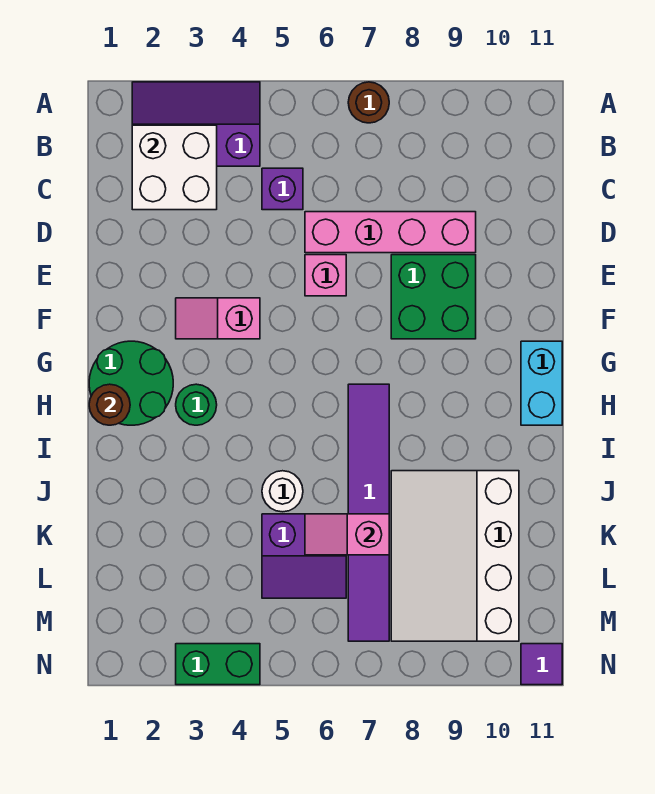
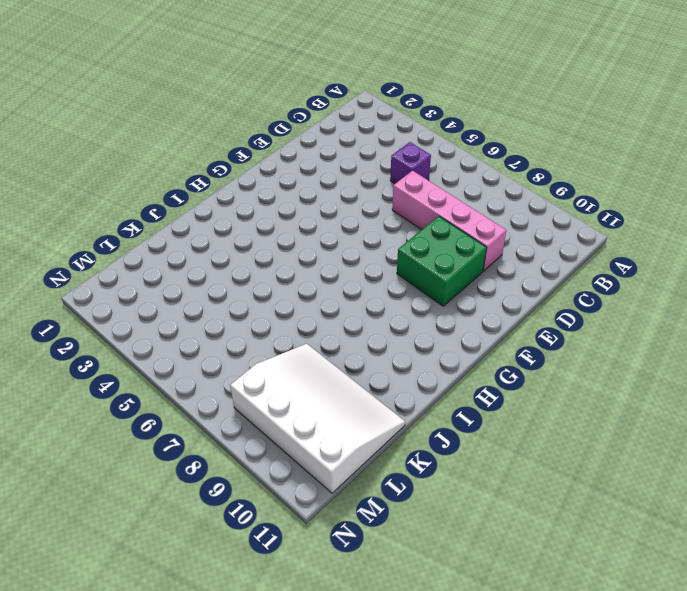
white slope K8:M11 level 1 top M -> white slope J8:M10 level 1 top 10
none -> purple slope A2:B4 level 1 top B
none -> brown round brick A7 level 1
none -> pink brick E6 level 1

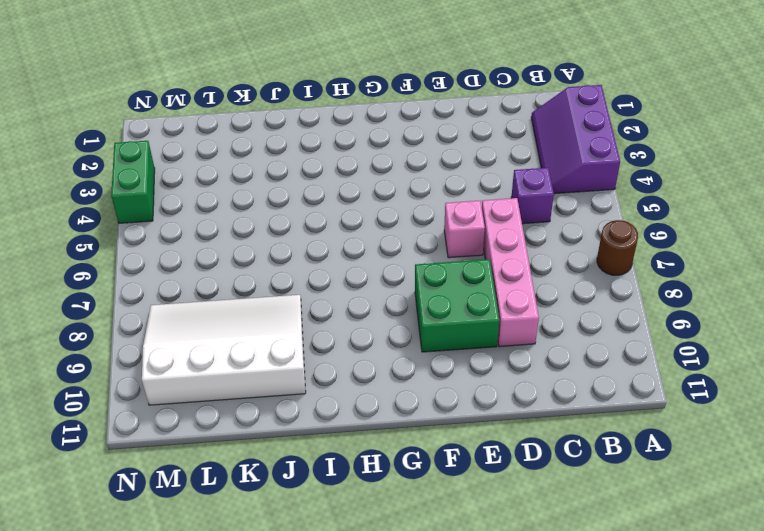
purple slope A2:B4 level 1 top A -> purple slope A2:B4 level 1 top B
none -> pink slope F3:F4 level 1 top 4
none -> green round brick G1:H2 level 1
none -> cyan brick G11:H11 level 1

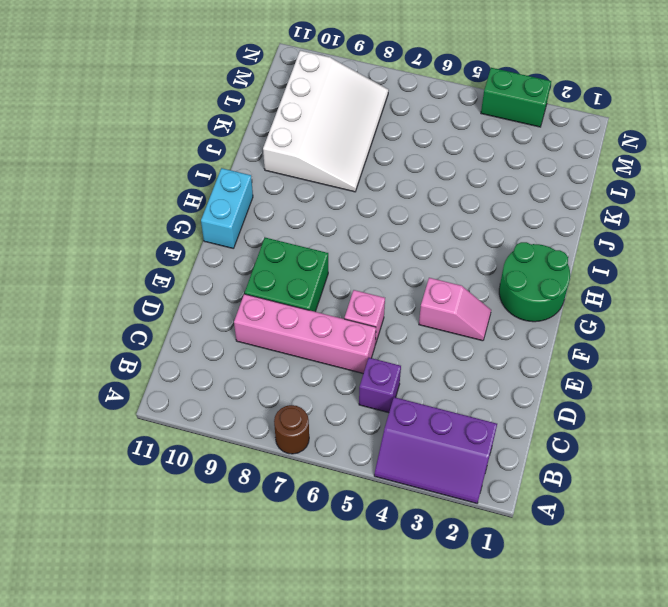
none -> green round brick H3 level 1
none -> purple tile H7:M7 level 1
none -> white round brick J5 level 1

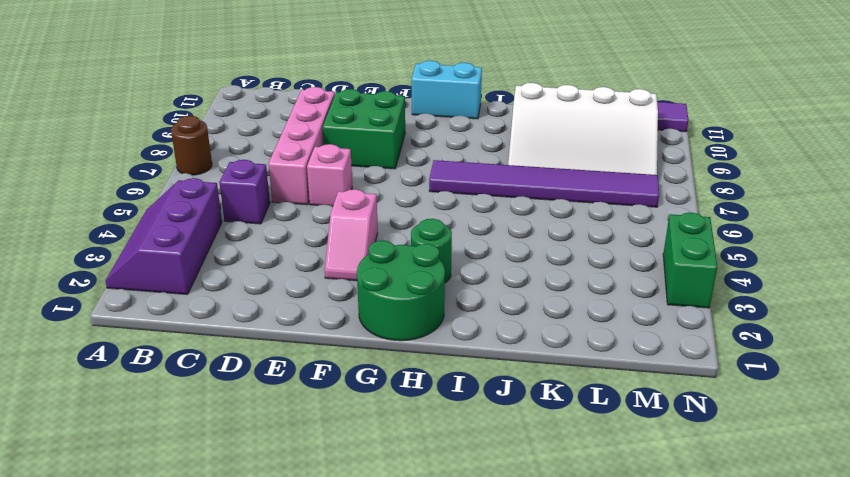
none -> white round brick J5 level 1
none -> purple slope K5:L6 level 1 top K
none -> white brick B2:C3 level 2

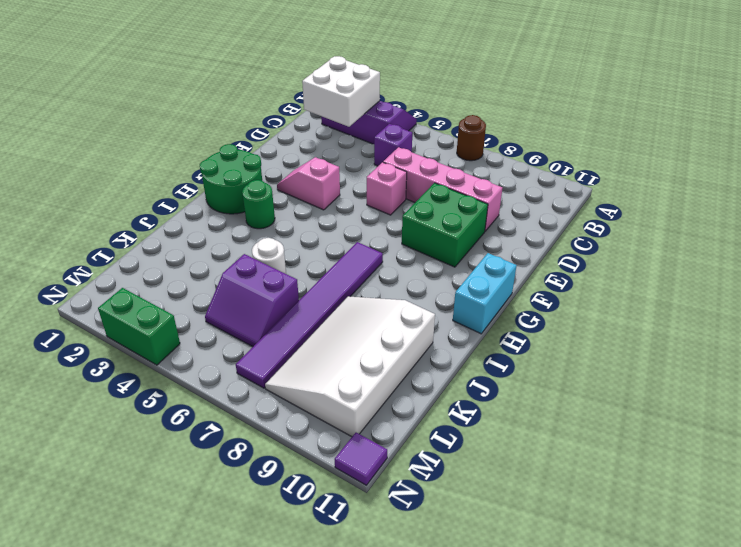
none -> brown round brick H1 level 2
none -> pink slope K6:K7 level 2 top 7

